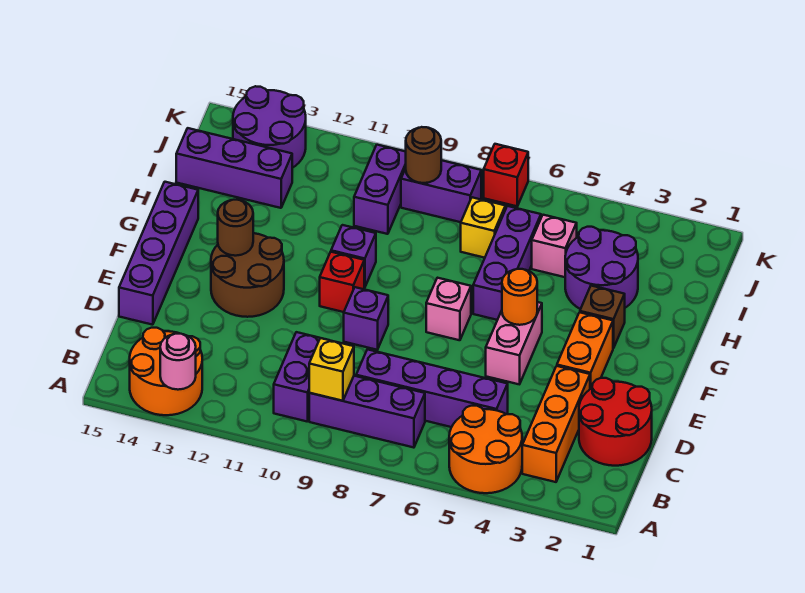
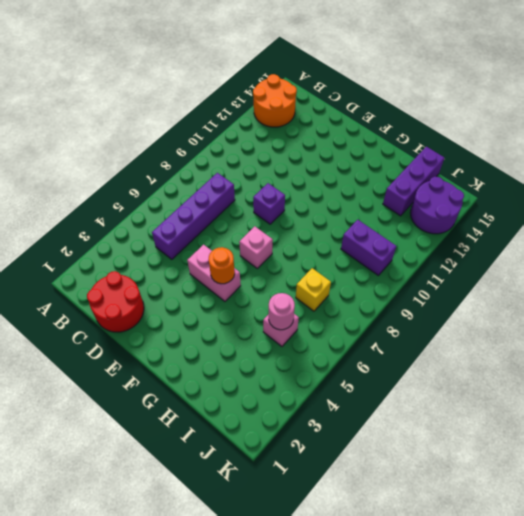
pink round brick I5 level 2 -> pink round brick A13 level 2
none -> orange round brick A4:B5 level 1
none -> orange brick B3:D3 level 1
none -> purple brick B7:B9 level 1
none -> purple brick B10:C10 level 1

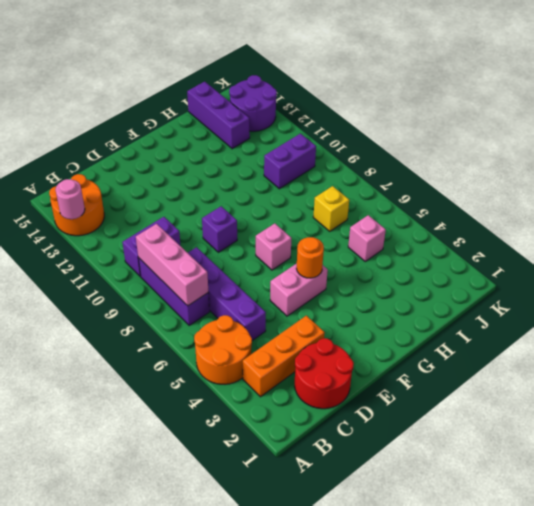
pink brick B7:B9 level 2 -> yellow brick B9 level 2
none -> purple brick D15:G15 level 1
none -> orange brick E3:F3 level 1
none -> brown round brick E12:F13 level 1
none -> red brick F10 level 1

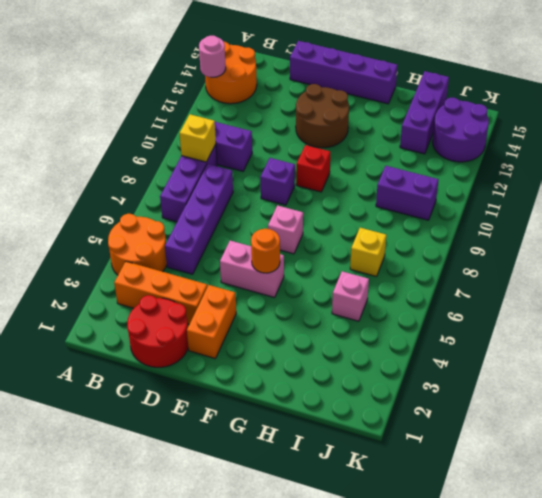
orange brick E2:E3 level 1 -> orange brick E3:F3 level 1
none -> brown brick G3 level 1
none -> purple brick G6:I6 level 1
none -> purple brick G10 level 1
none -> purple round brick H3:I4 level 1

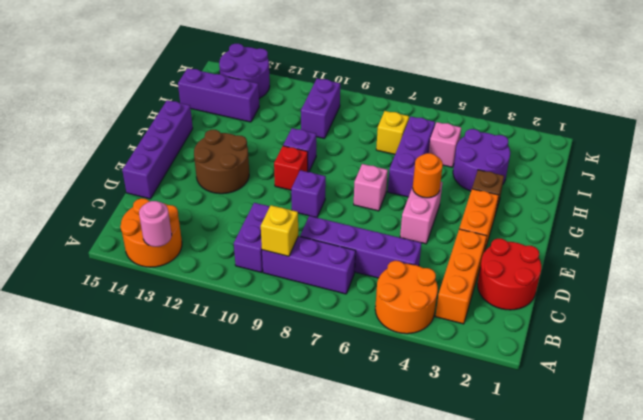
none -> purple brick J8:J9 level 1
none -> red brick K7 level 1
none -> brown round brick F13 level 2
none -> brown round brick J9 level 2

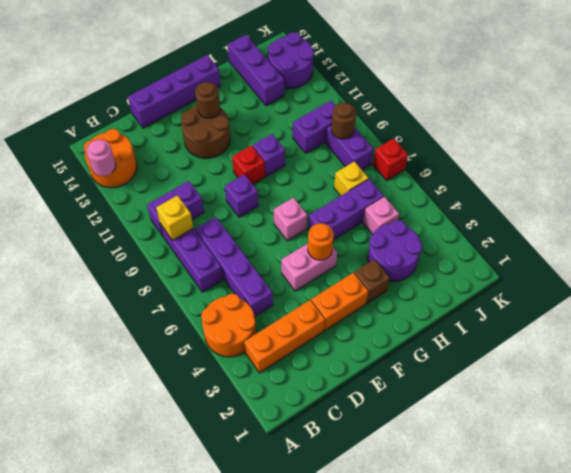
none -> red round brick C1:D2 level 1

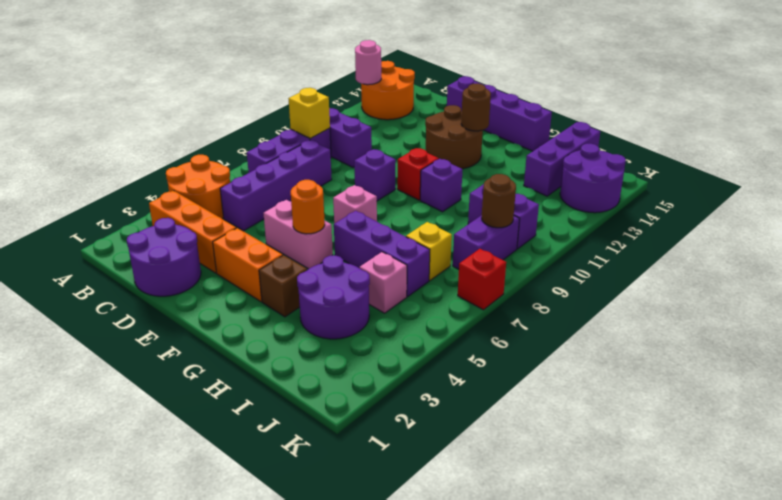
purple round brick C1:D2 level 1 -> red round brick C1:D2 level 1

